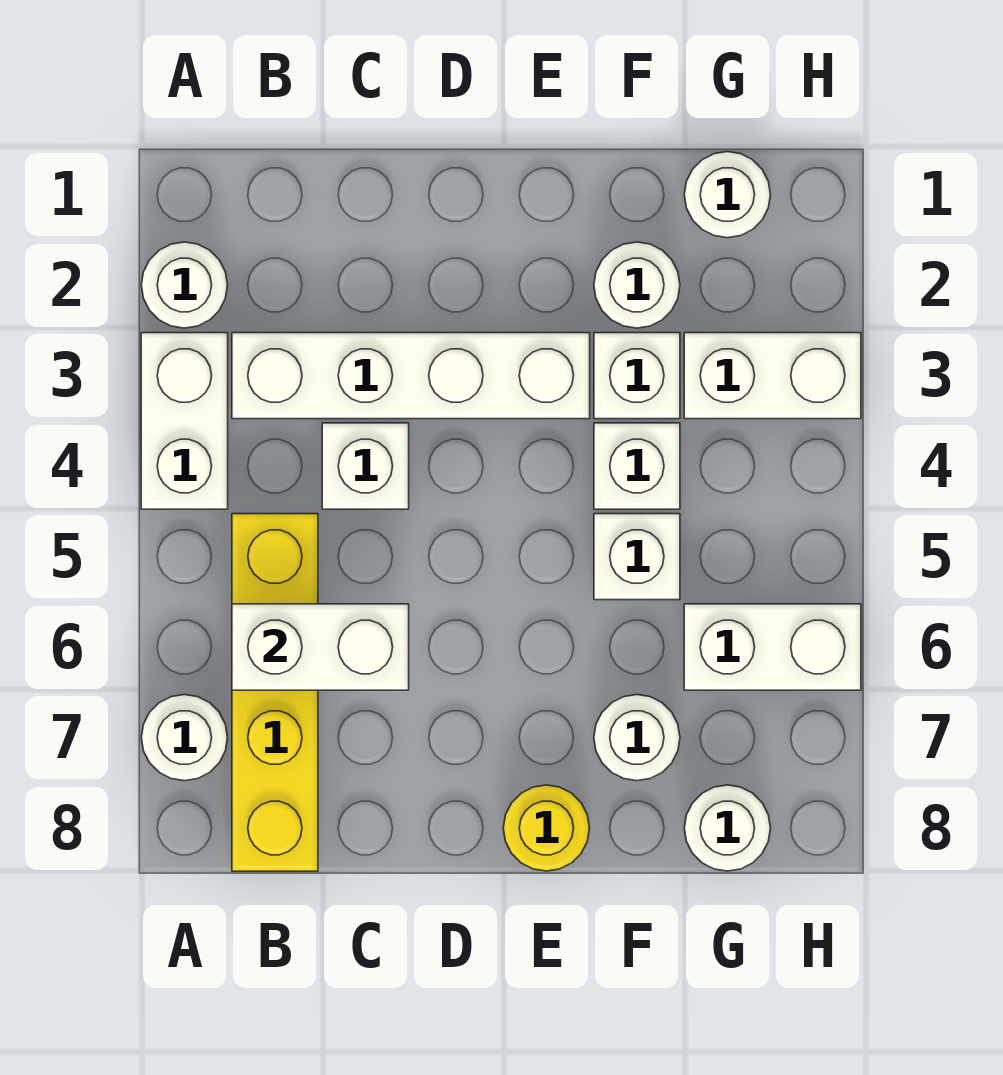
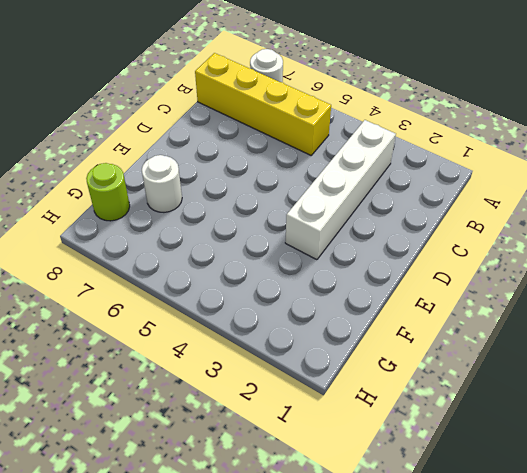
lime round brick G8 level 1 -> white round brick G8 level 1
none -> white round brick A2 level 1
none -> white brick A3:A4 level 1
none -> white brick C4 level 1

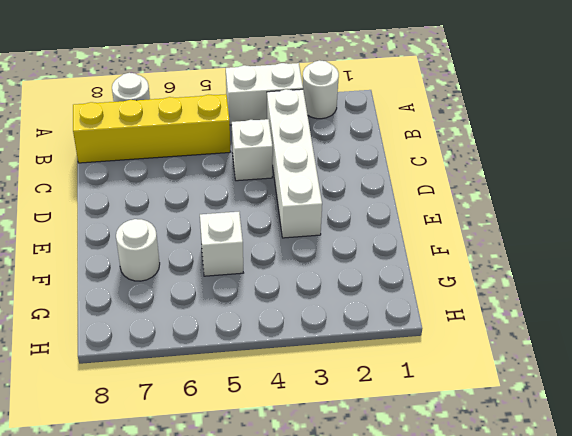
none -> yellow round brick E8 level 1
none -> white round brick F2 level 1
none -> white brick F3 level 1

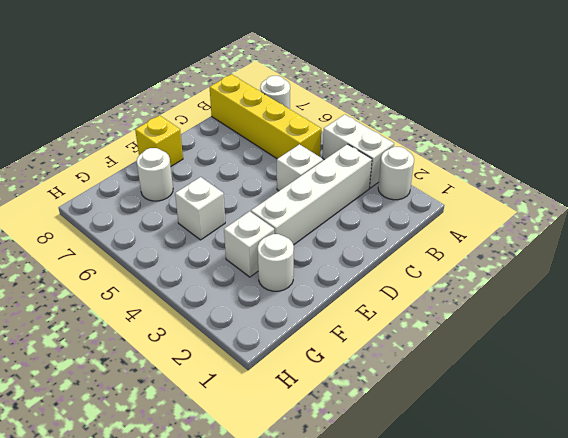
yellow brick E8 level 1 -> yellow round brick E8 level 1
none -> white brick F4 level 1
none -> white round brick G1 level 1
none -> white brick G3:H3 level 1

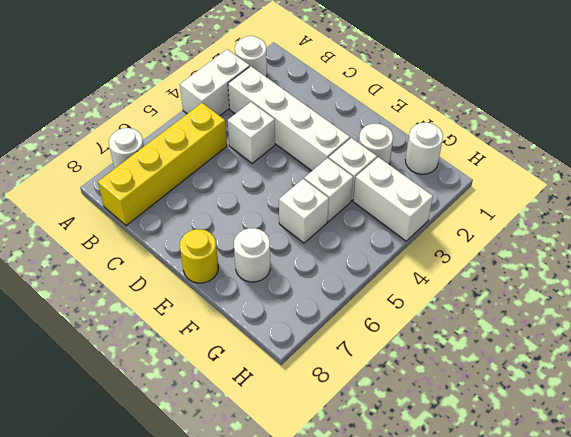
none -> white brick G6:H6 level 1
none -> white round brick G8 level 1
none -> white brick B6:C6 level 2

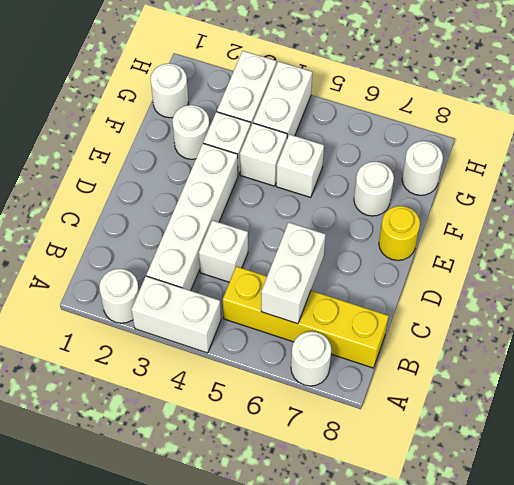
white brick G4:H4 level 1 -> white brick G6:H6 level 1

